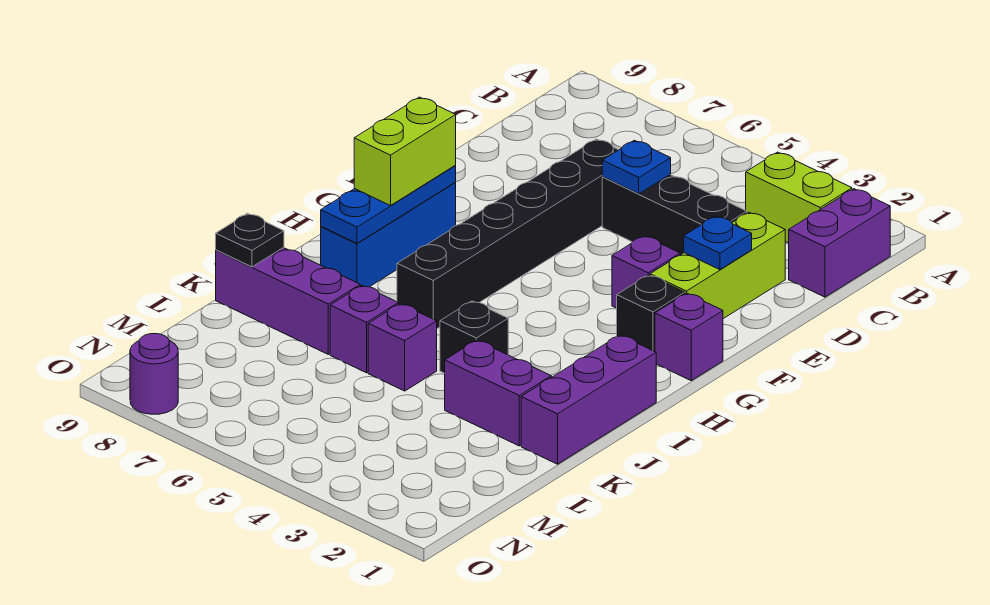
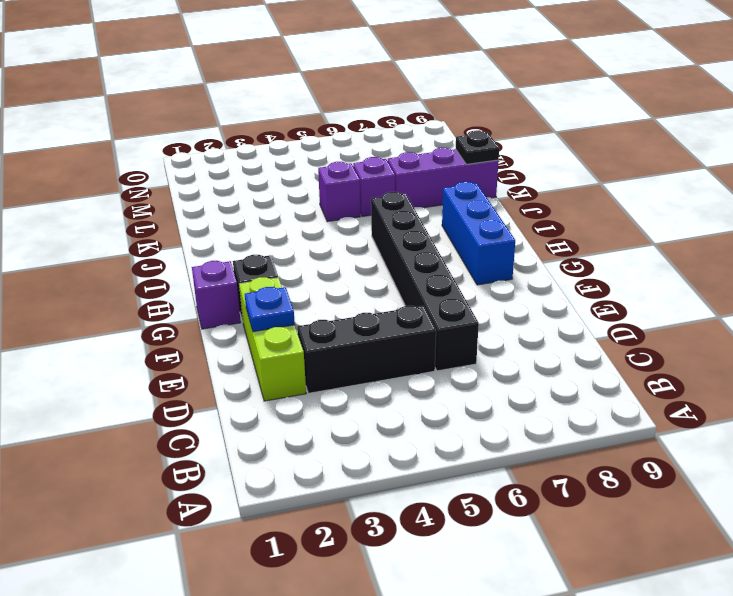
none -> purple brick B1:C1 level 1
none -> lime brick B2:B3 level 1
none -> purple brick F3 level 1

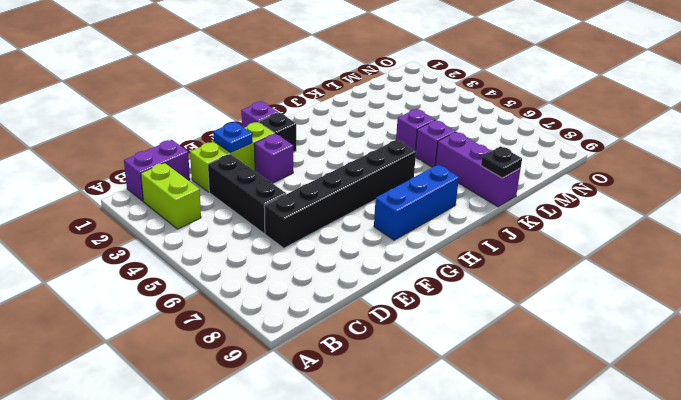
none -> purple brick I1:K1 level 1
none -> black brick J4 level 1
none -> purple brick K2:K3 level 1

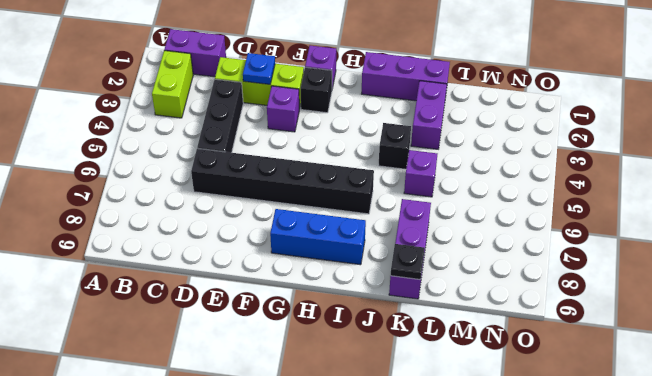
none -> purple brick K6 level 1
none -> purple round brick O8 level 1
none -> blue plate D5 level 2

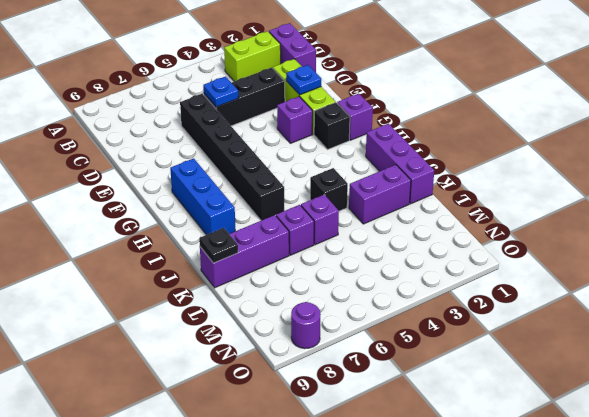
none -> blue plate G8:I8 level 2
none -> lime brick G8:H8 level 3

